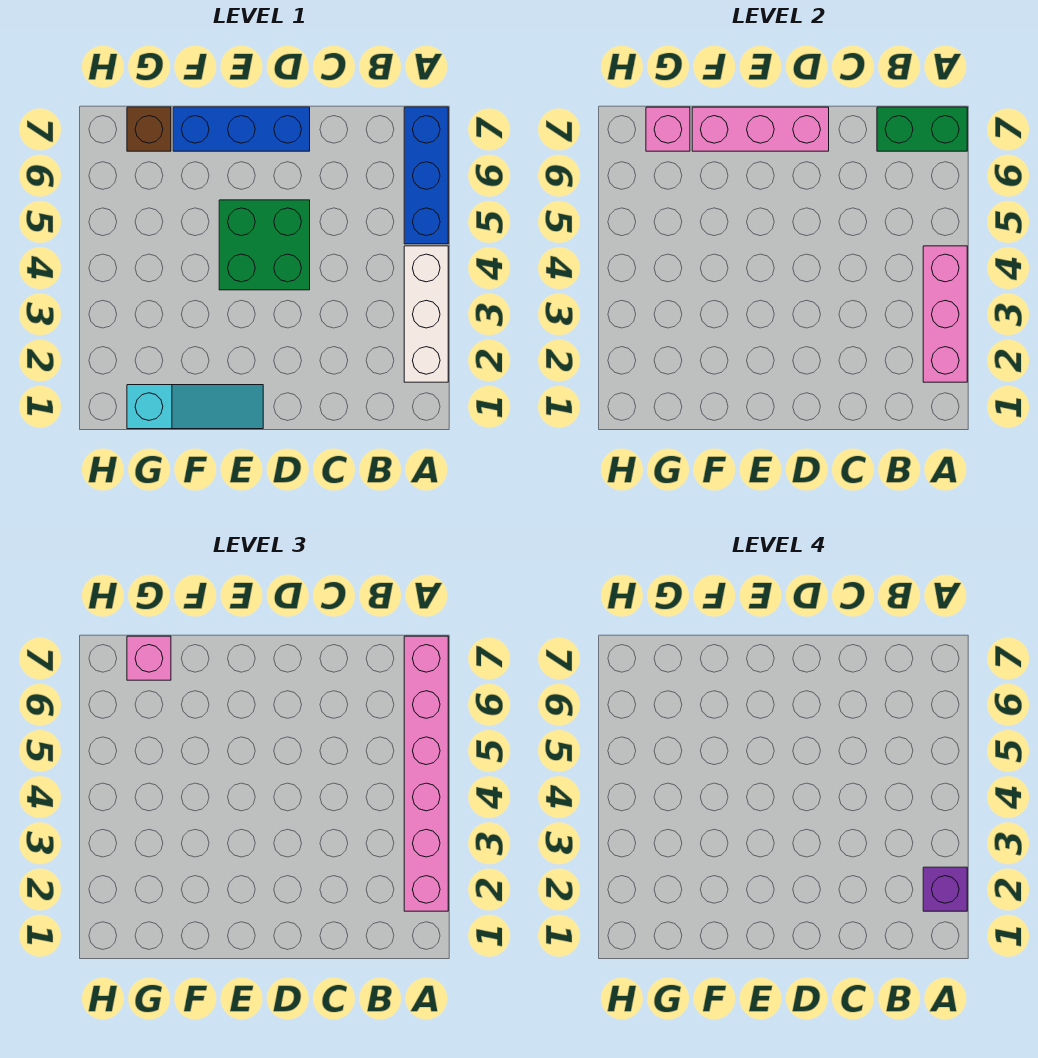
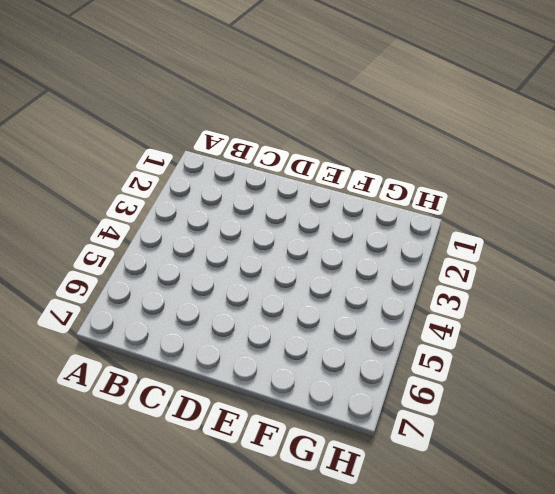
none -> white brick A2:A4 level 1
none -> blue brick A5:A7 level 1
none -> green brick D4:E5 level 1

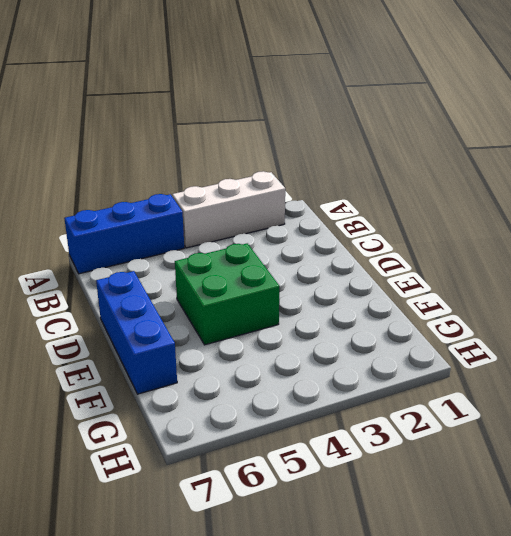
none -> cyan slope E1:G1 level 1 top G
none -> brown brick G7 level 1
none -> pink brick A2:A4 level 2

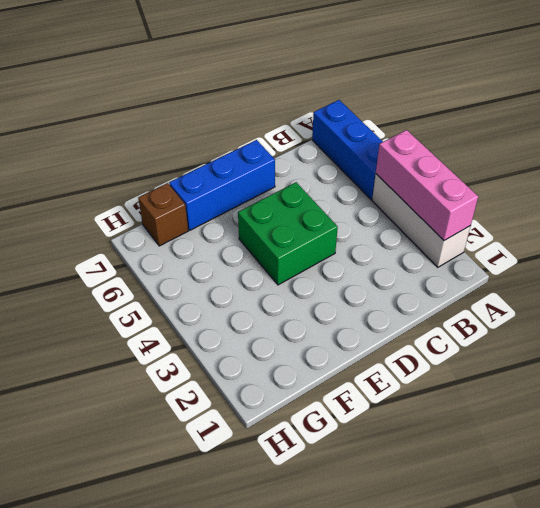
none -> cyan slope E1:G1 level 1 top G
none -> green brick A7:B7 level 2
none -> pink brick D7:F7 level 2

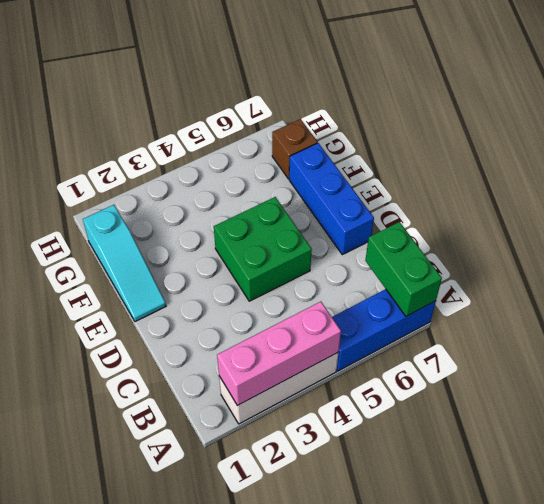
none -> pink brick D7:F7 level 2
none -> pink brick G7 level 2
none -> pink brick A2:A7 level 3

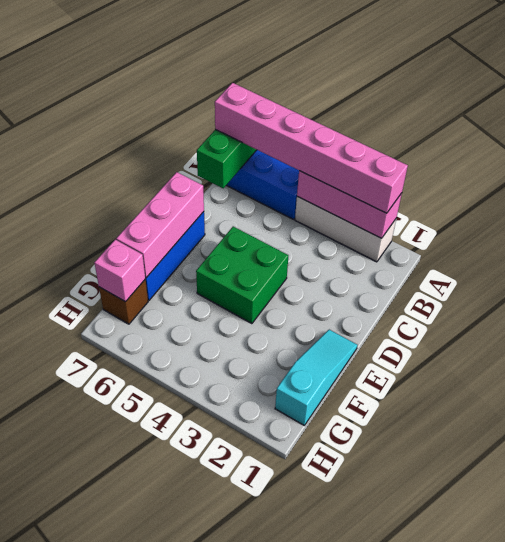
none -> pink brick G7 level 3
none -> purple brick A2 level 4

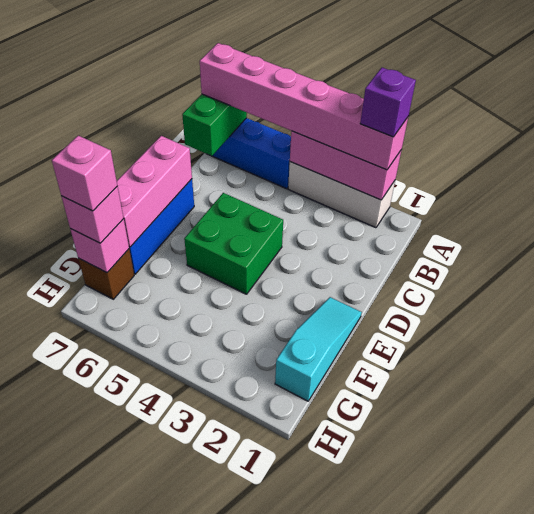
pink brick G7 level 4 -> none

